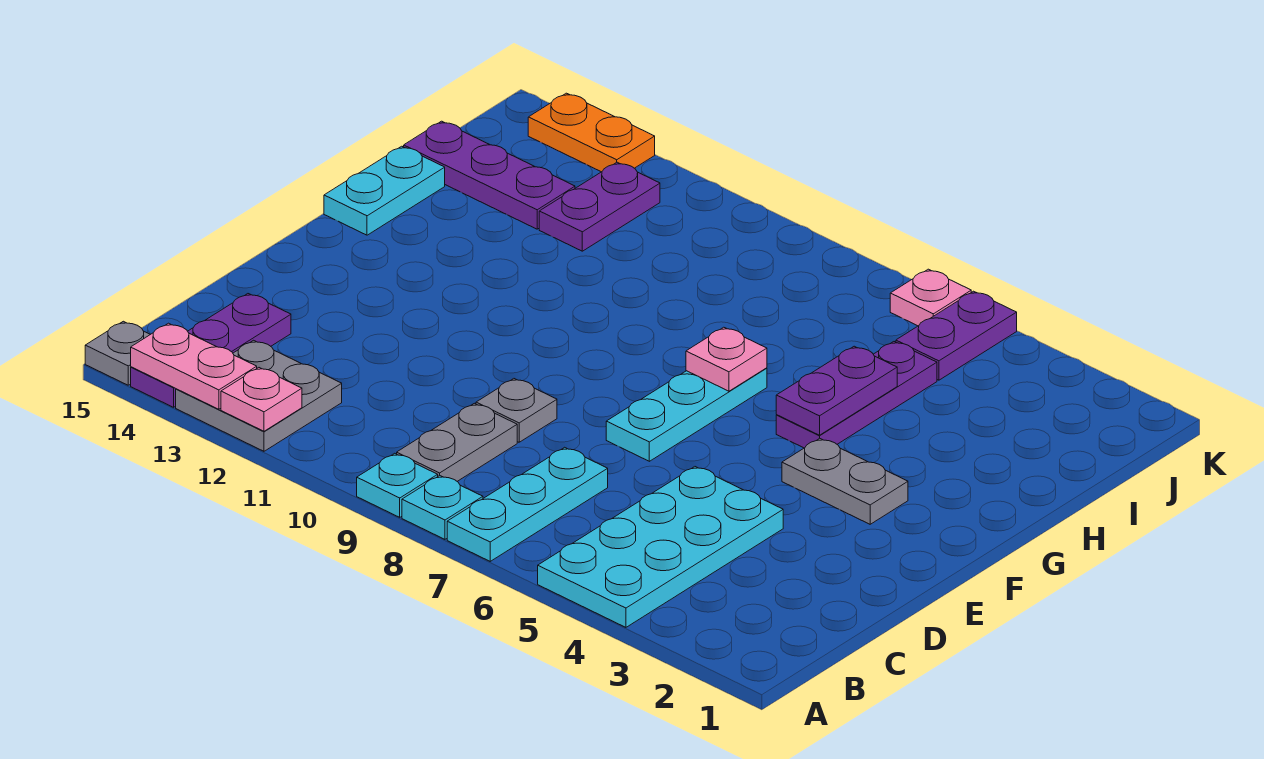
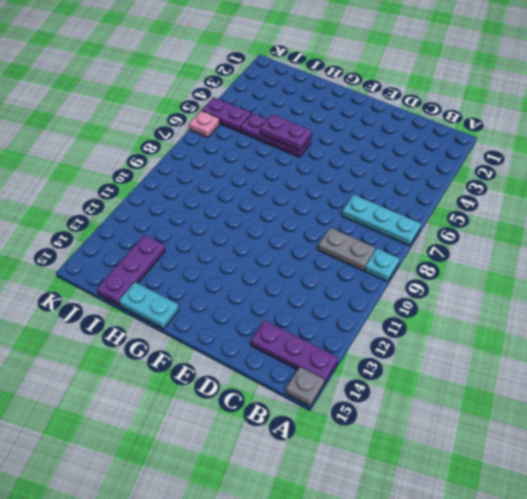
none -> cyan plate A4:D5 level 1
none -> cyan plate A8 level 1
none -> grey plate A12:B13 level 1

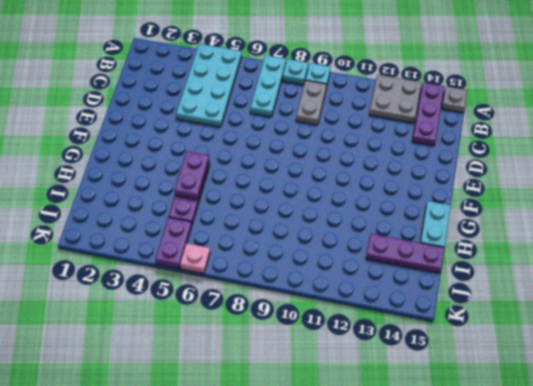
none -> grey plate D9 level 1
none -> cyan plate E7:G7 level 1
none -> grey plate F3:F4 level 1

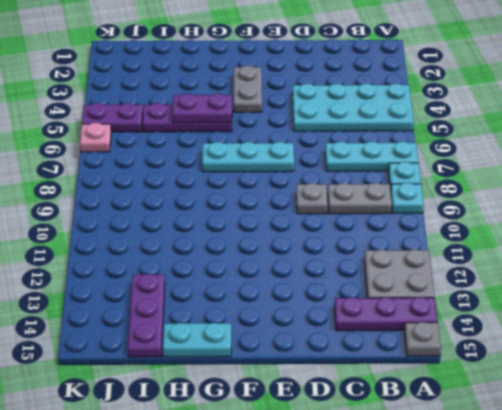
none -> purple plate I12:J12 level 1
none -> orange plate K13:K14 level 1
none -> pink plate A12 level 2

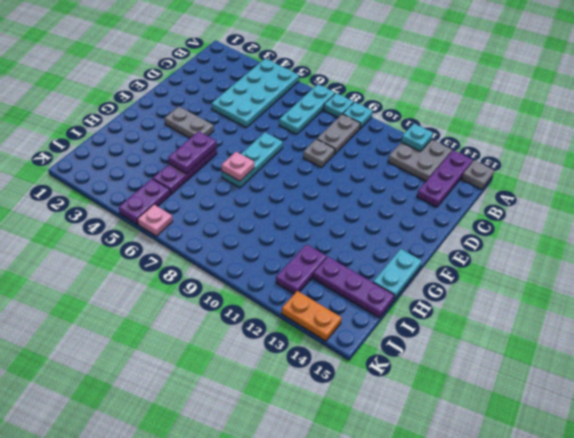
cyan plate A12 level 2 -> pink plate A12 level 2
none -> pink plate A13:A14 level 2

